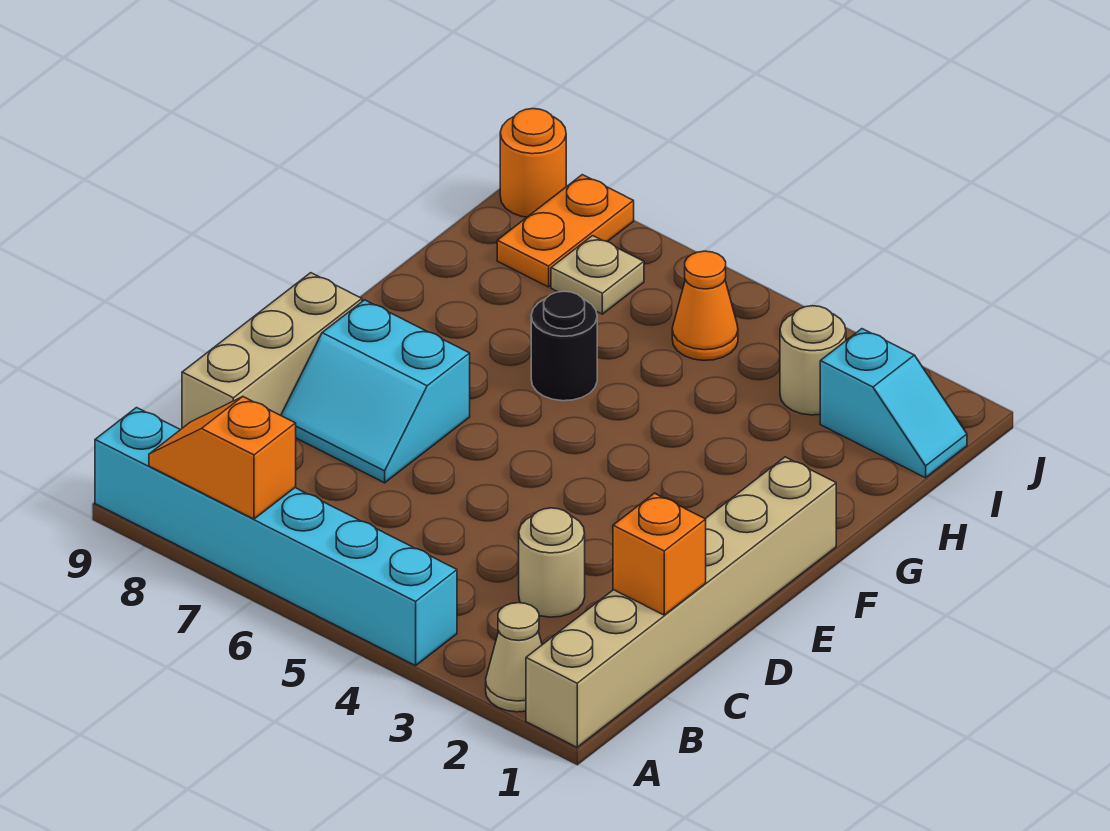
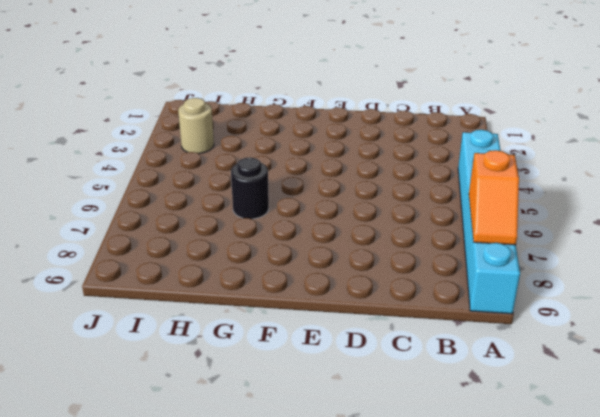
none -> tan brick A1:F1 level 1
none -> tan cone A2 level 1
none -> tan round brick C3 level 1

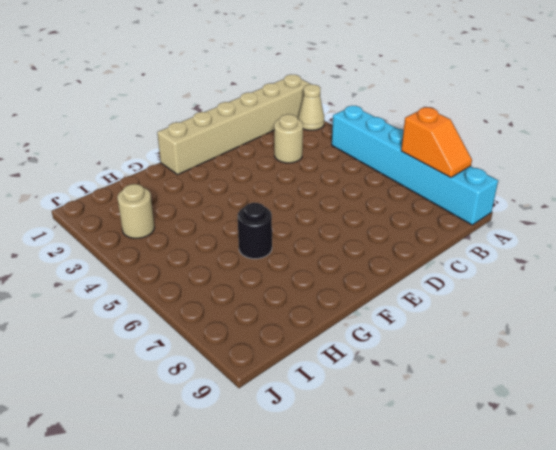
none -> tan brick C9:E9 level 1
none -> cyan slope D7:E8 level 1 top E
none -> cyan slope I1:I2 level 1 top 2

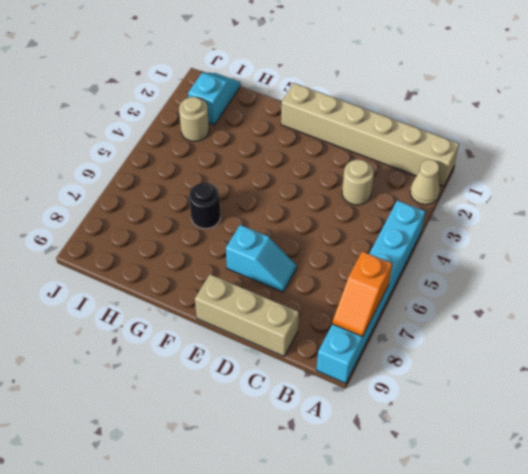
cyan slope D7:E7 level 1 top E -> cyan slope D7:E8 level 1 top E
none -> orange cone I5 level 1
none -> tan plate I7 level 1
none -> orange plate I8:J8 level 1

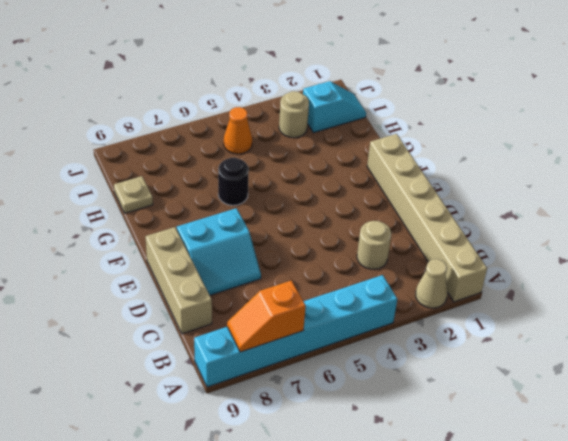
tan plate H9 level 1 -> tan plate I7 level 1
none -> orange plate I8:J8 level 1
none -> orange round brick J9 level 1
none -> orange brick C1 level 2

